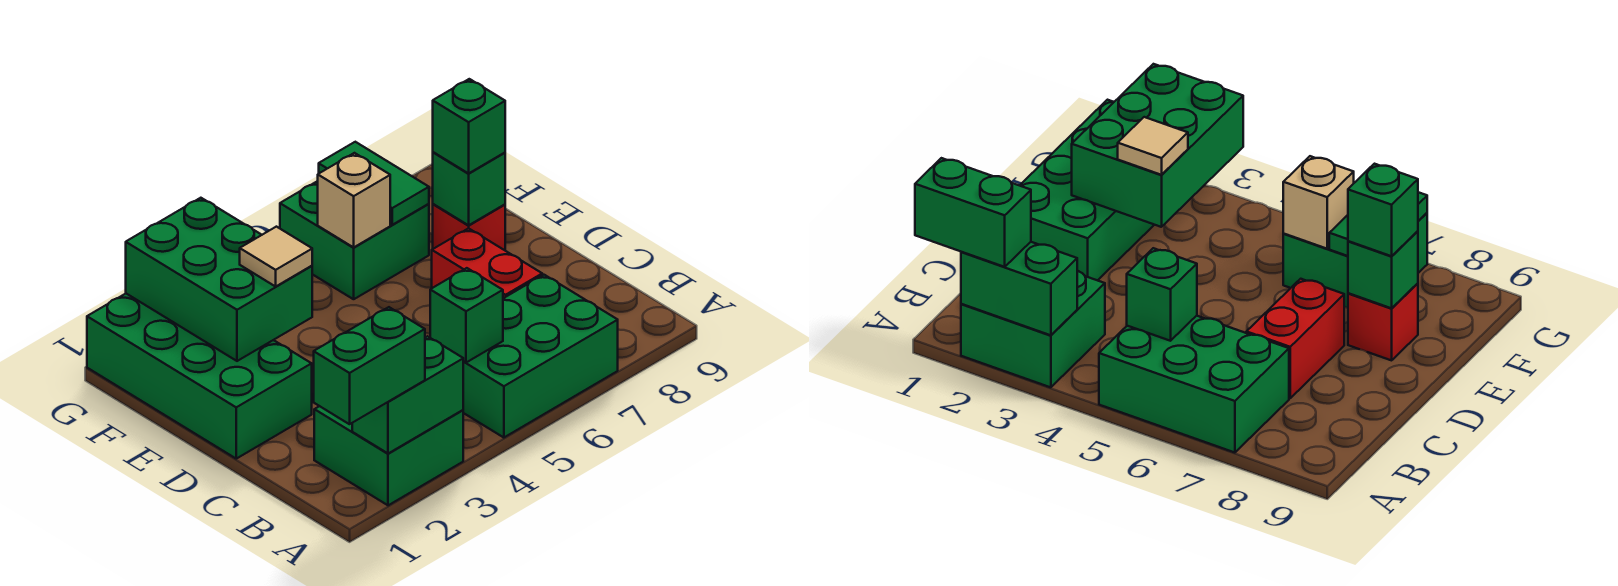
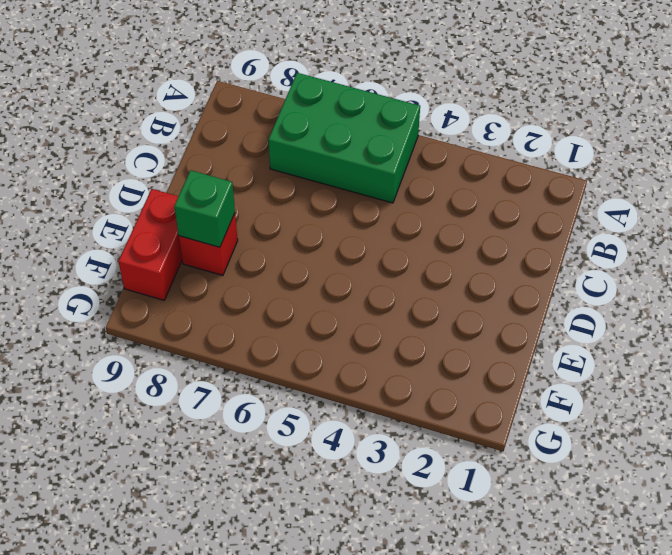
red brick E9:F9 level 1 -> red brick C7:D7 level 1
none -> green brick A2:B3 level 1
none -> green brick D1:G2 level 1
none -> green brick F6:G7 level 1

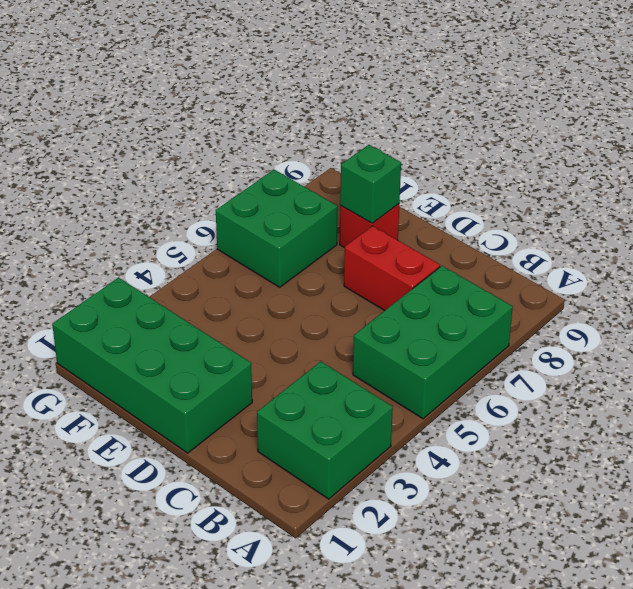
none -> green brick A2:A3 level 2
none -> green brick B5 level 2
none -> green brick E2:G3 level 2

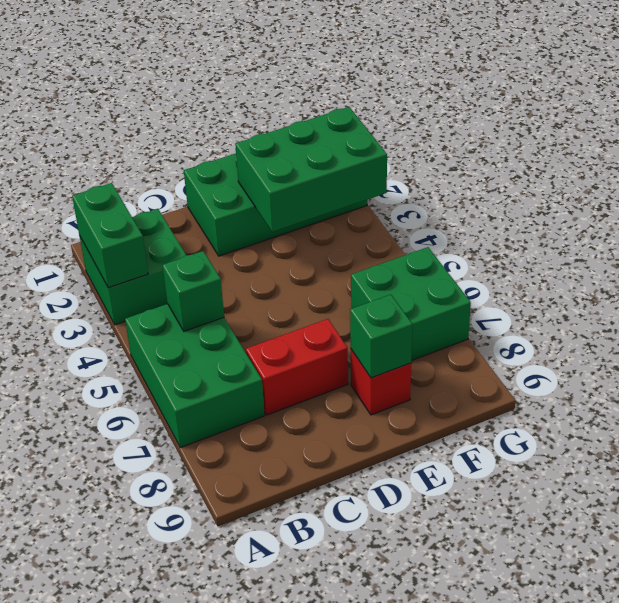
none -> tan brick F6 level 2
none -> green tile F7:G7 level 2
none -> green brick A1:A2 level 3

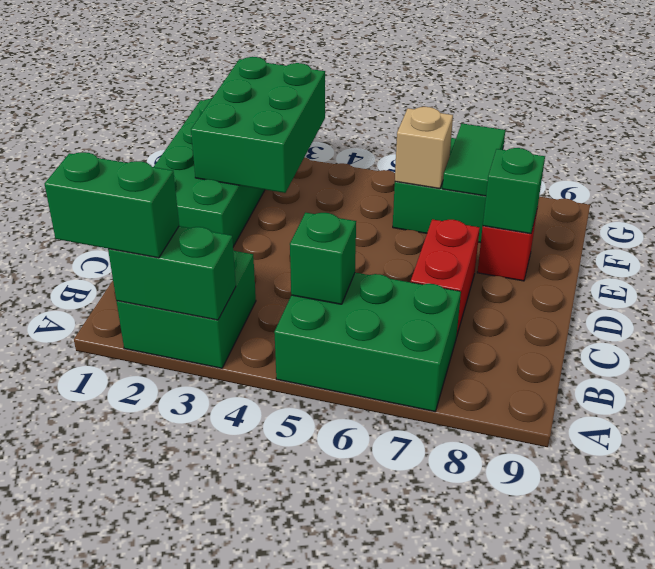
none -> tan tile E3 level 3
none -> green brick E8 level 3

